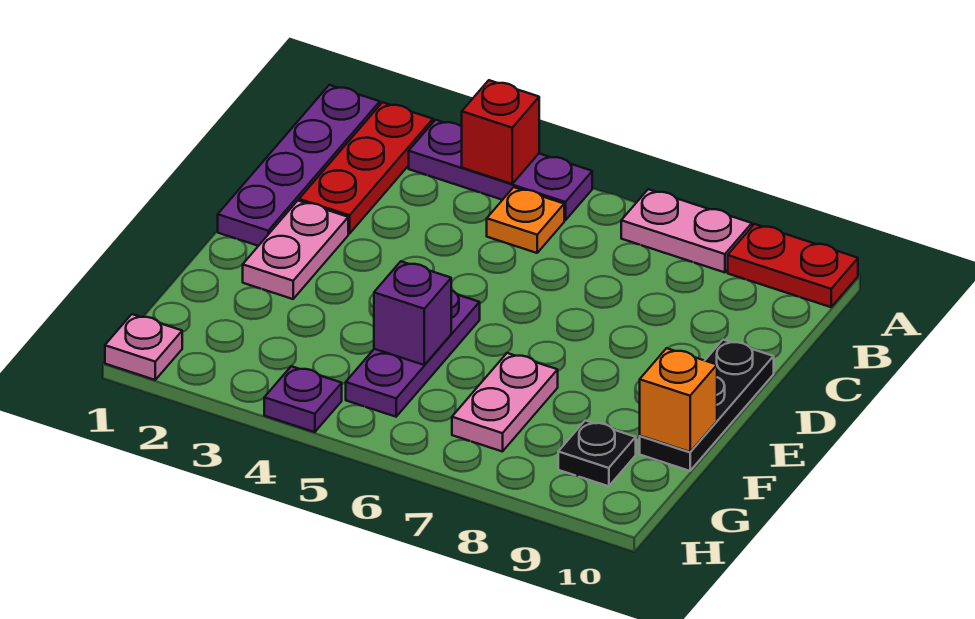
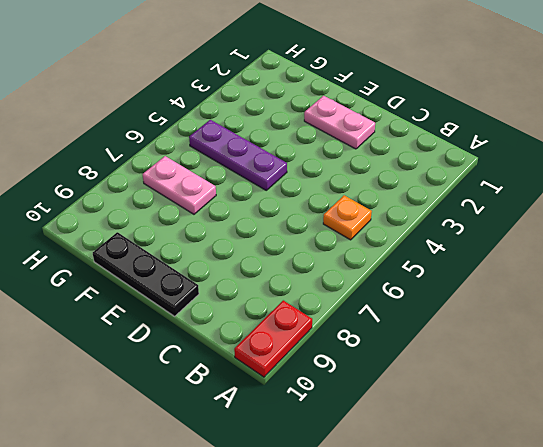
none -> purple plate A1:D1 level 1
none -> red plate A2:C2 level 1
none -> purple plate A3:A5 level 1

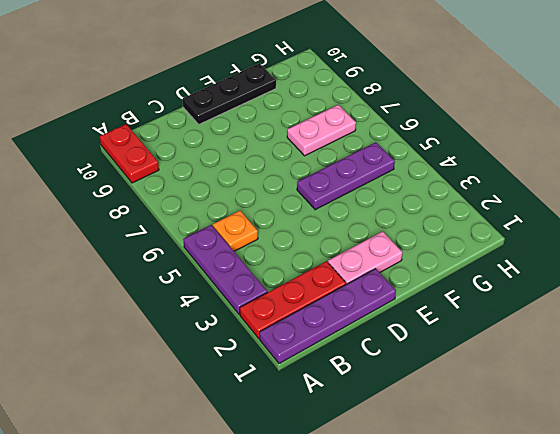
none -> pink plate A7:A8 level 1
none -> black plate G9 level 1
none -> pink plate H1 level 1

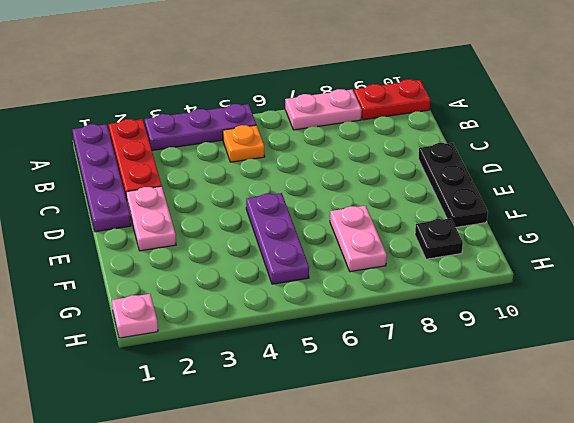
none -> purple plate H4 level 1
none -> red brick A4 level 2
none -> purple brick F5 level 2

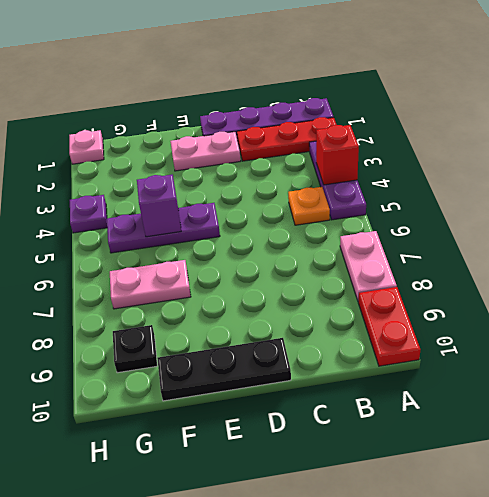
none -> orange brick F10 level 2

